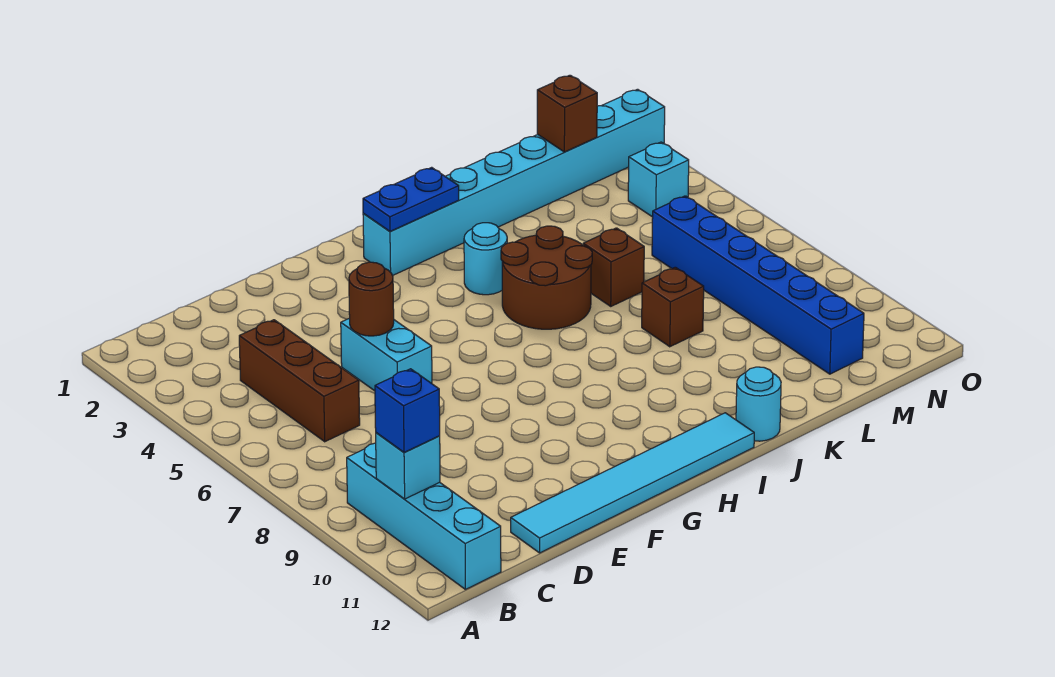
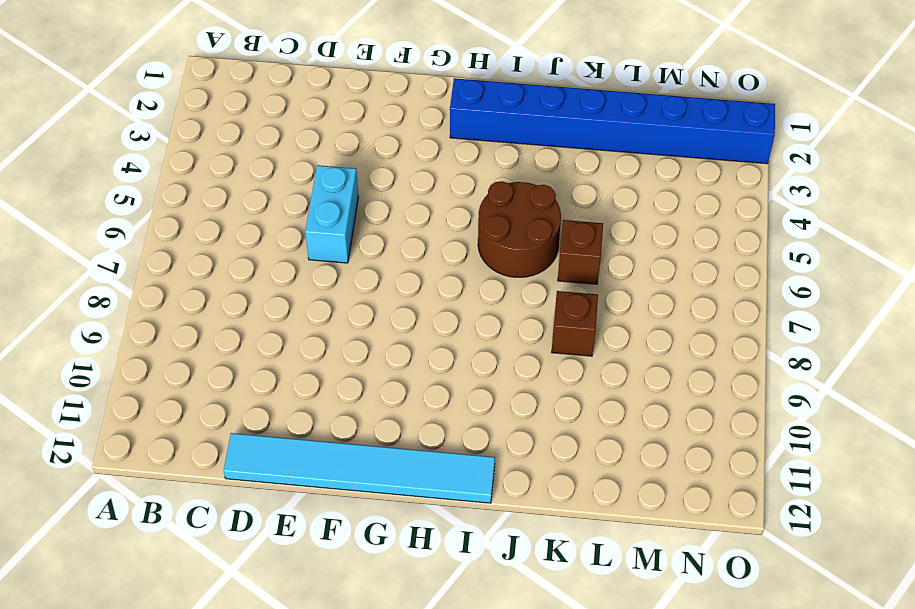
blue brick H2:O2 level 1 -> cyan brick H2:O2 level 1
none -> cyan brick B9:B12 level 1
none -> brown brick C4:C6 level 1
none -> cyan round brick I4 level 1

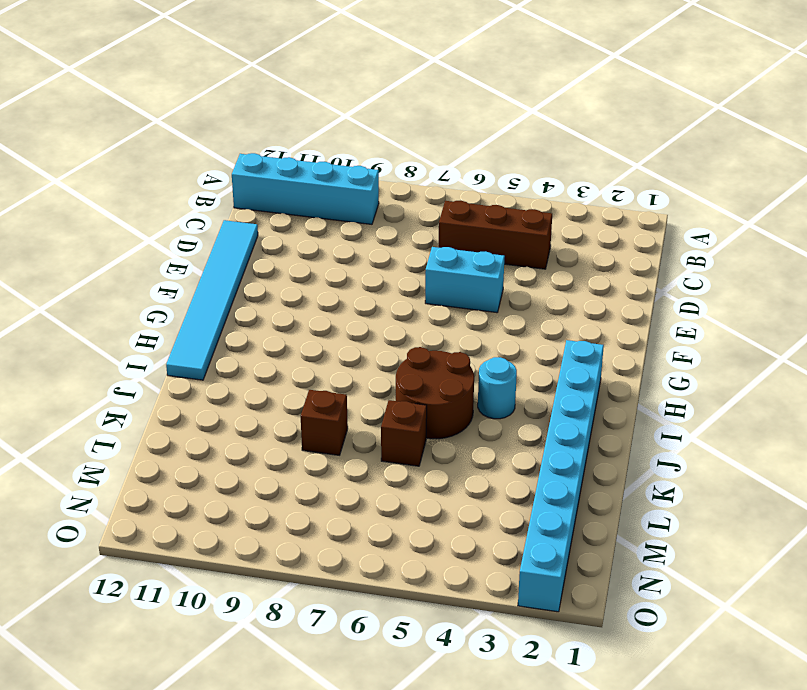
none -> cyan round brick J12 level 1
none -> blue brick M6:M11 level 1
none -> cyan brick N4 level 1

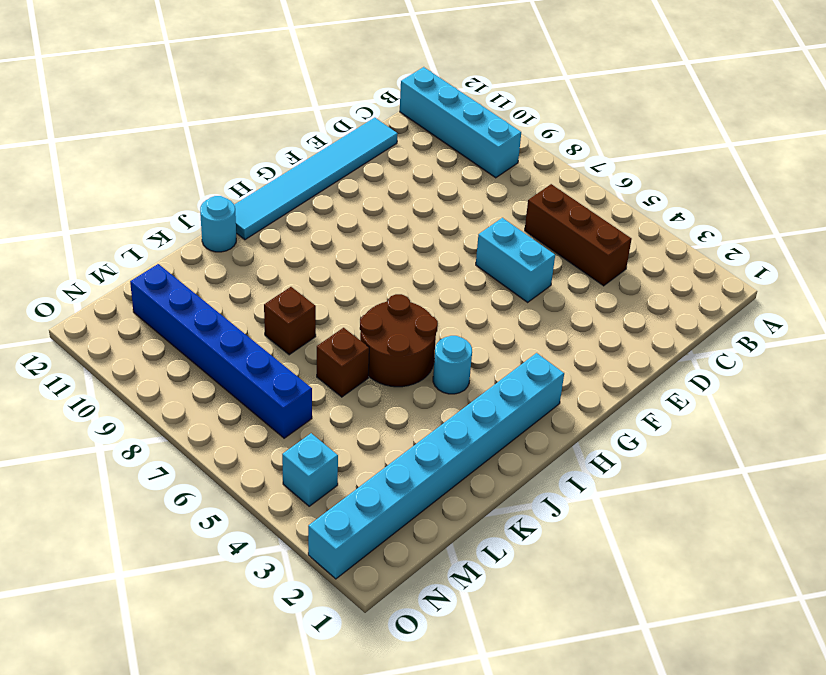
none -> cyan brick B10 level 2
none -> brown round brick E5 level 2
none -> blue plate H2:I2 level 2

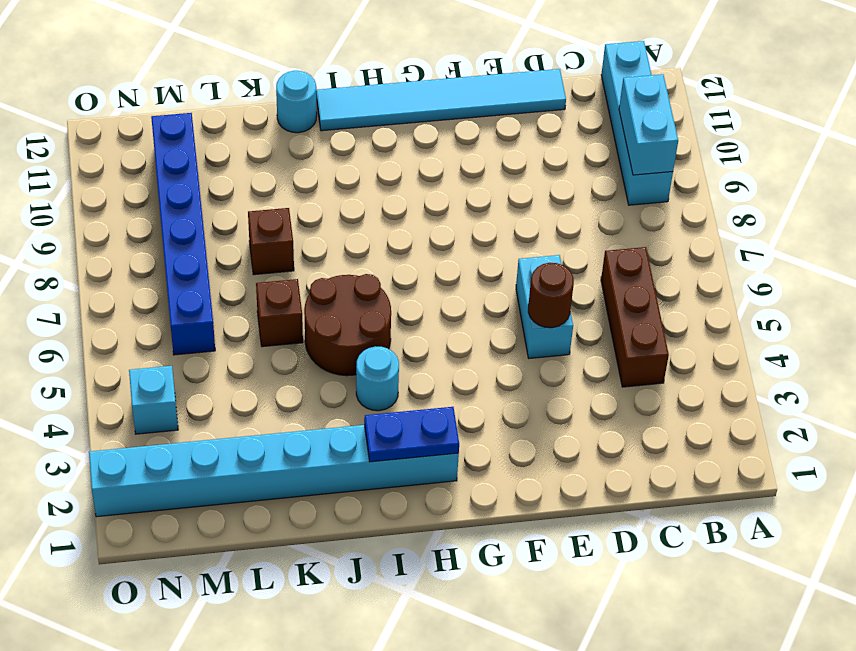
cyan brick B9:B10 level 2 -> cyan brick B10 level 2
none -> brown brick M2 level 2
none -> blue brick B10 level 3

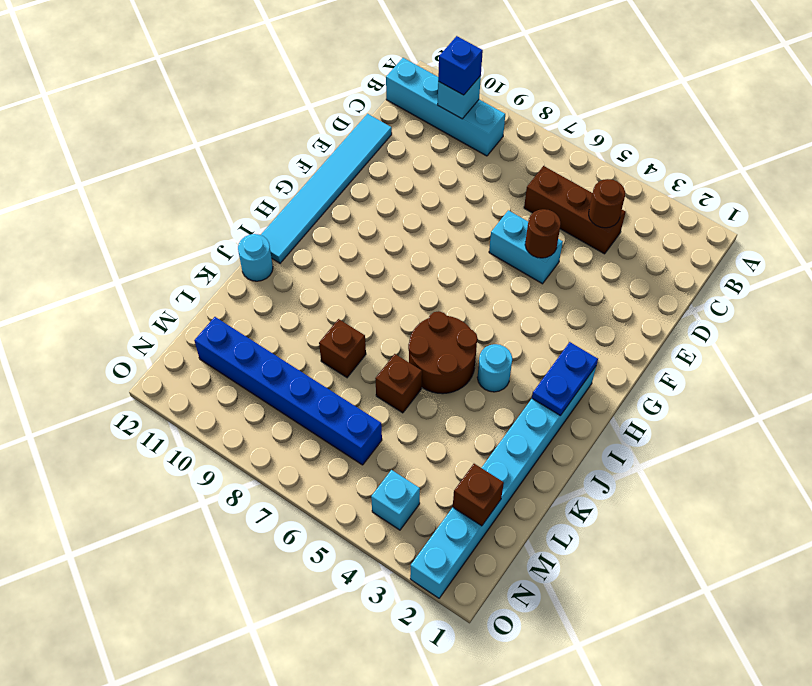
brown round brick C4 level 2 -> none

